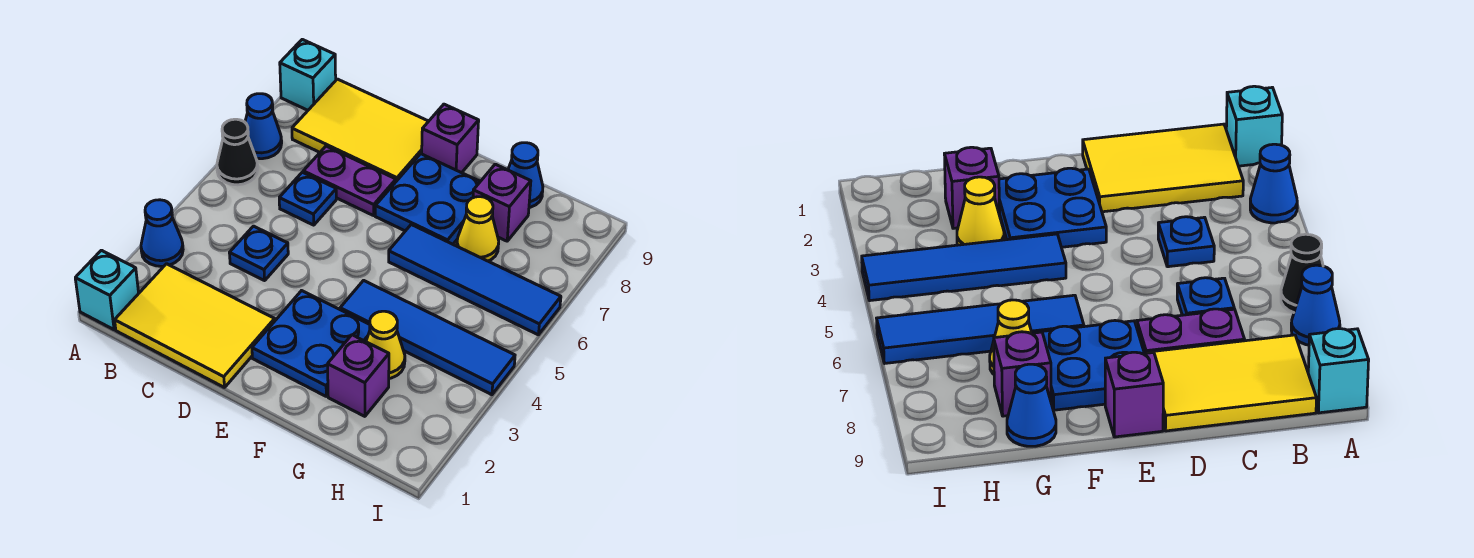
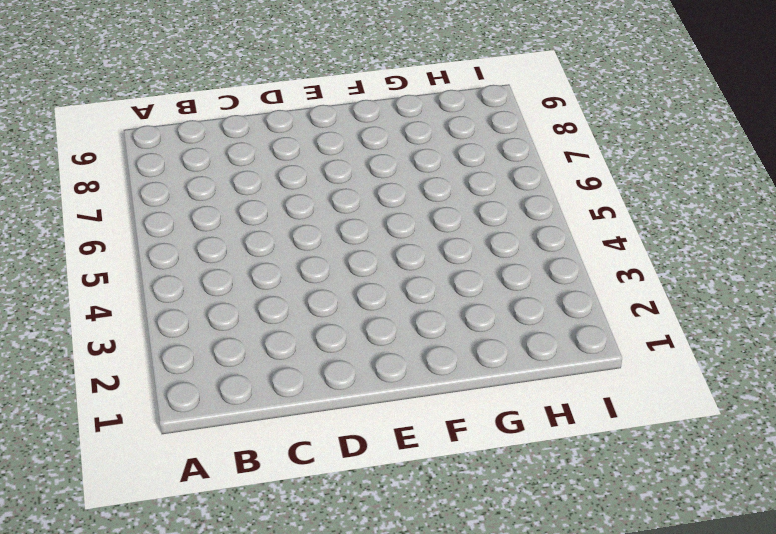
none -> cyan brick A1 level 1
none -> blue cone A3 level 1
none -> black cone A6 level 1

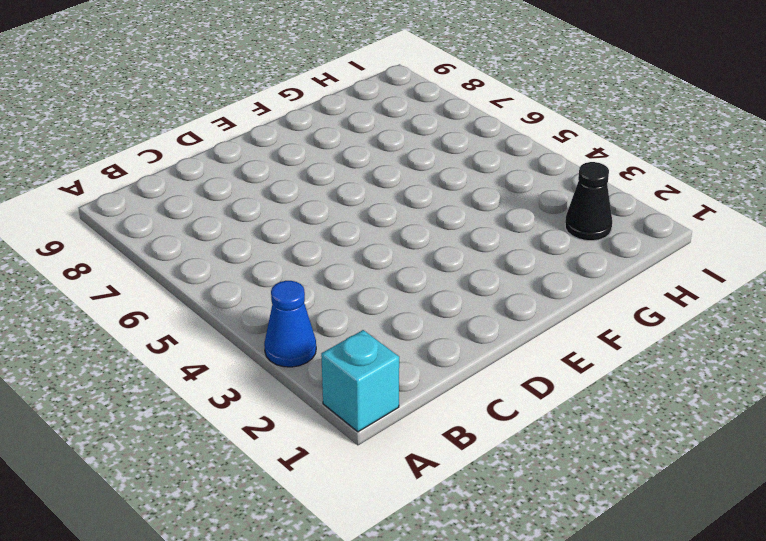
black cone H2 level 1 -> black cone A6 level 1
none -> blue cone A7 level 1
none -> cyan brick A9 level 1
none -> yellow tile B1:D2 level 1

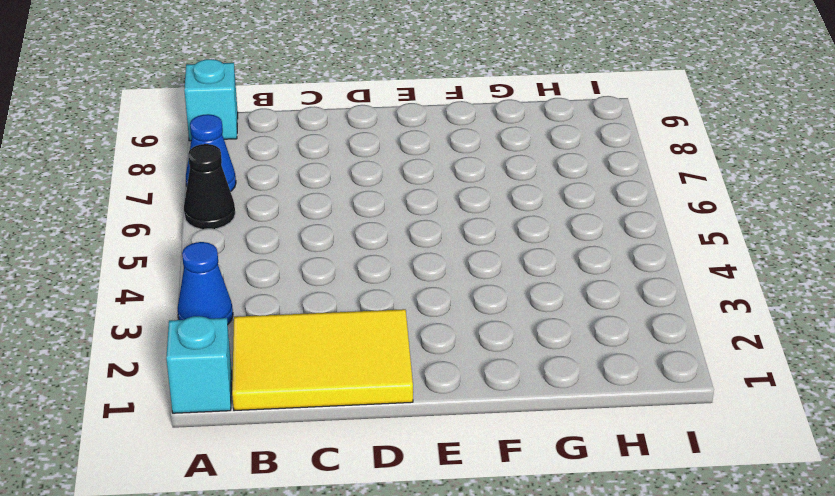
none -> yellow tile B8:D9 level 1
none -> blue plate C4 level 1
none -> blue plate C6 level 1

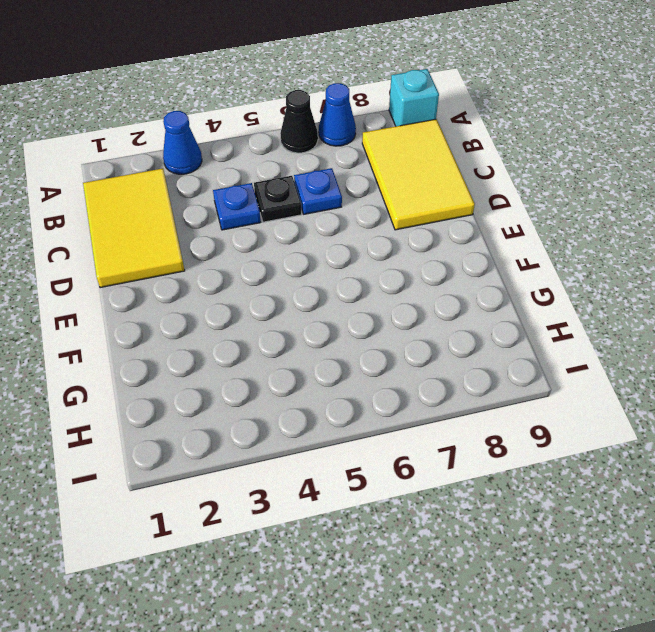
black plate C5 level 1 -> none
none -> cyan brick A1 level 1
none -> purple plate C7:D7 level 1
none -> blue plate E2:F3 level 1

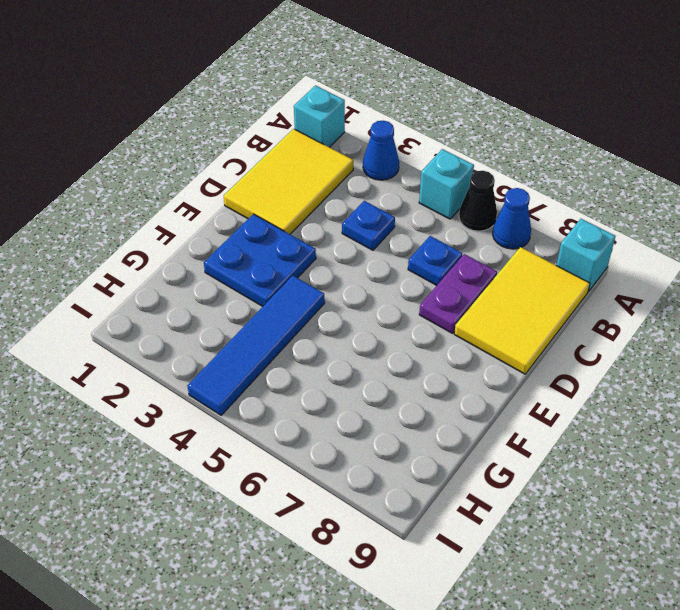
cyan brick A5 level 1 -> none
none -> blue plate E7:F8 level 1
none -> purple brick E9 level 1
none -> blue tile F6:I6 level 1

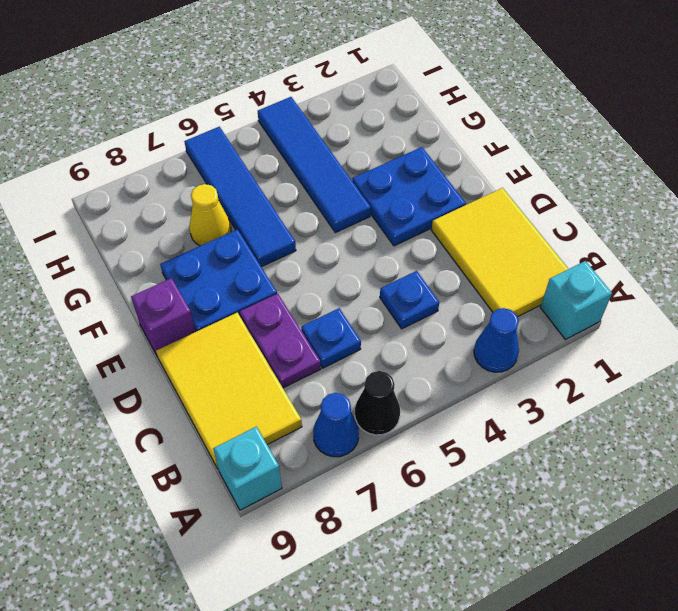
none -> purple brick G2 level 1
none -> yellow cone G3 level 1
none -> purple brick G8 level 1

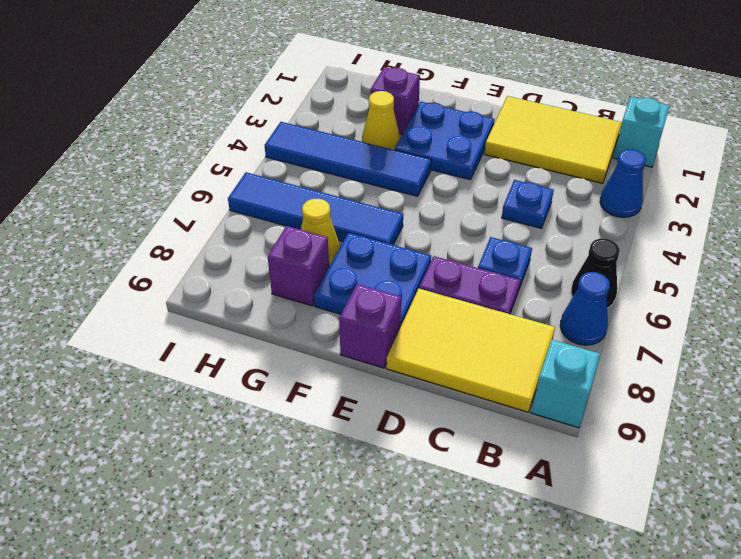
none -> blue cone G9 level 1

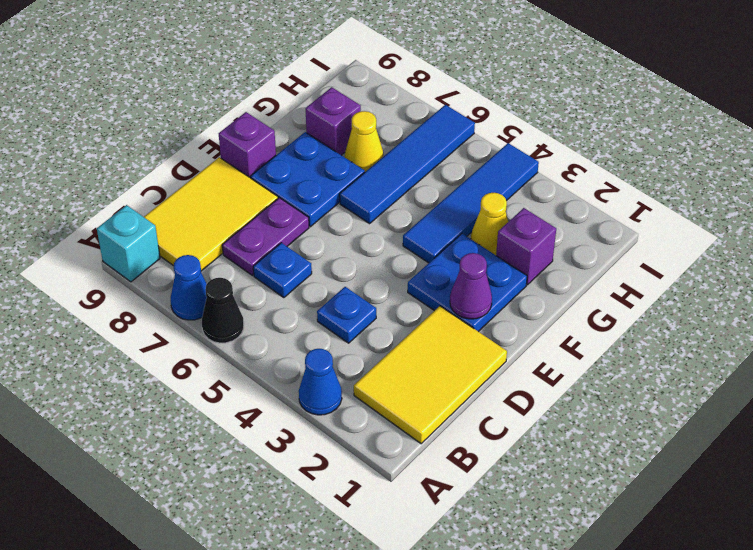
purple cone E2 level 2 -> none
none -> cyan brick A1 level 1
none -> blue cone G9 level 1

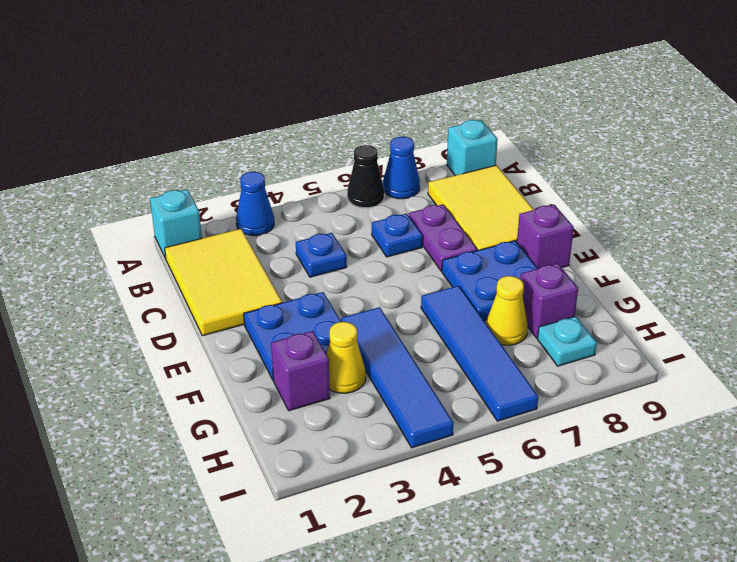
cyan plate H8 level 1 -> none
none -> blue cone G9 level 1

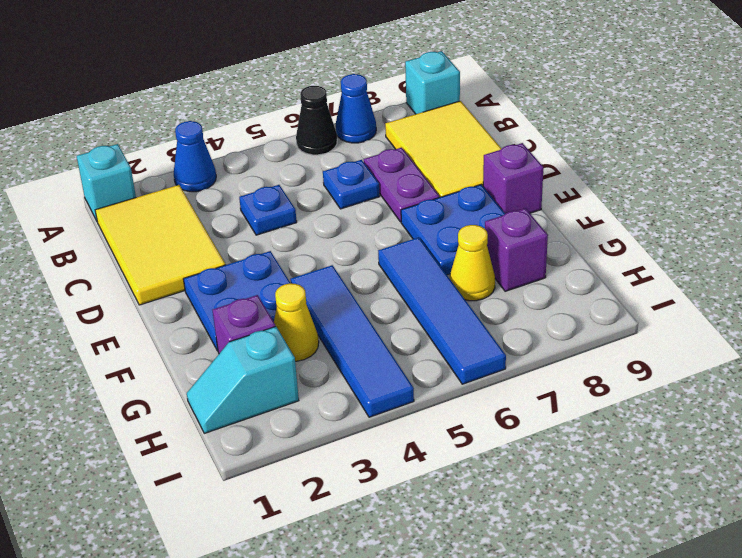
cyan slope H1:H2 level 1 top 2 -> none
none -> blue cone G9 level 1

